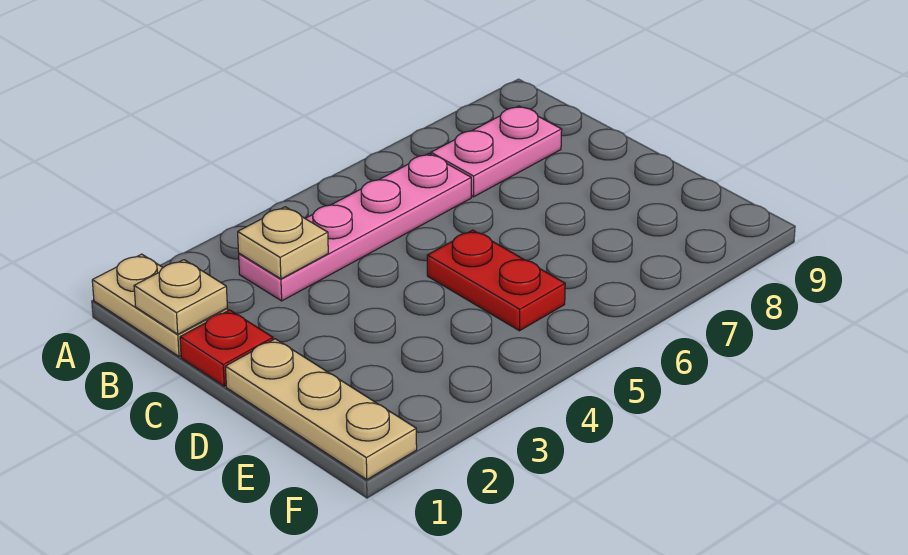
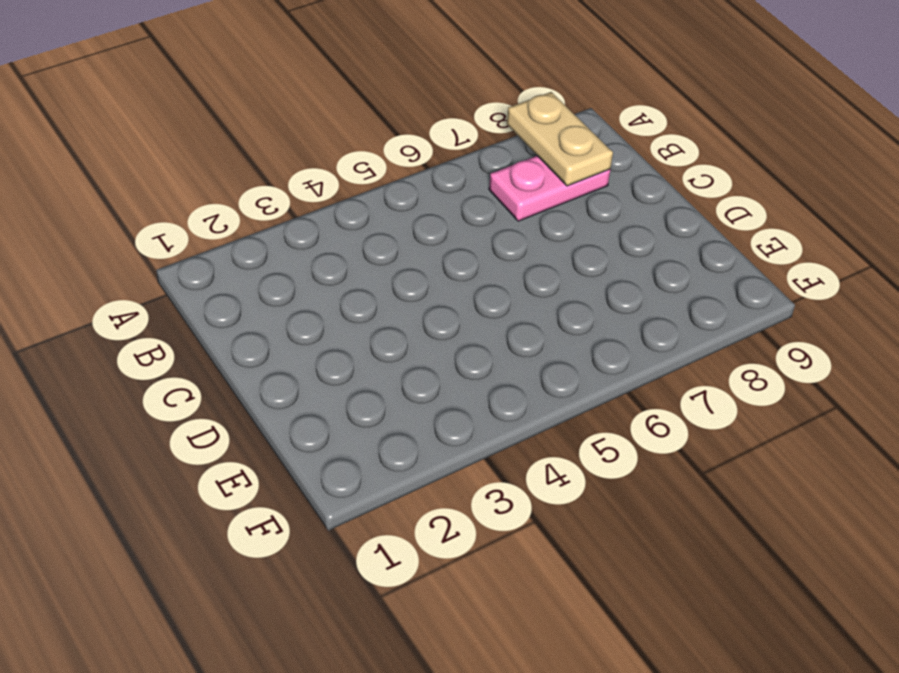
tan plate A8:B8 level 2 -> tan plate A1:B1 level 1
none -> pink plate B3:B6 level 1
none -> red plate C1 level 1

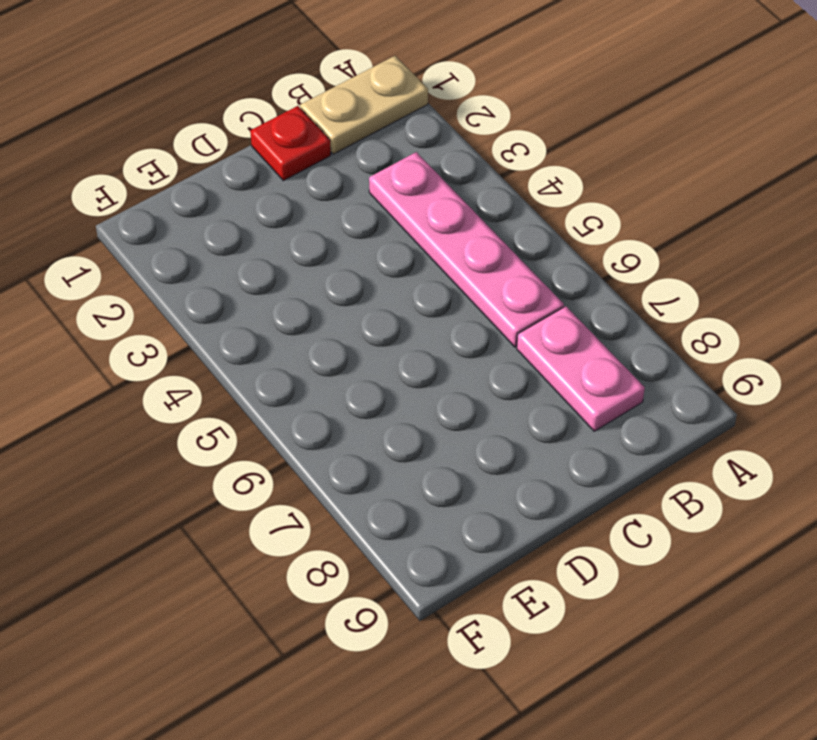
none -> tan plate D1:F1 level 1
none -> red plate D5:E5 level 1

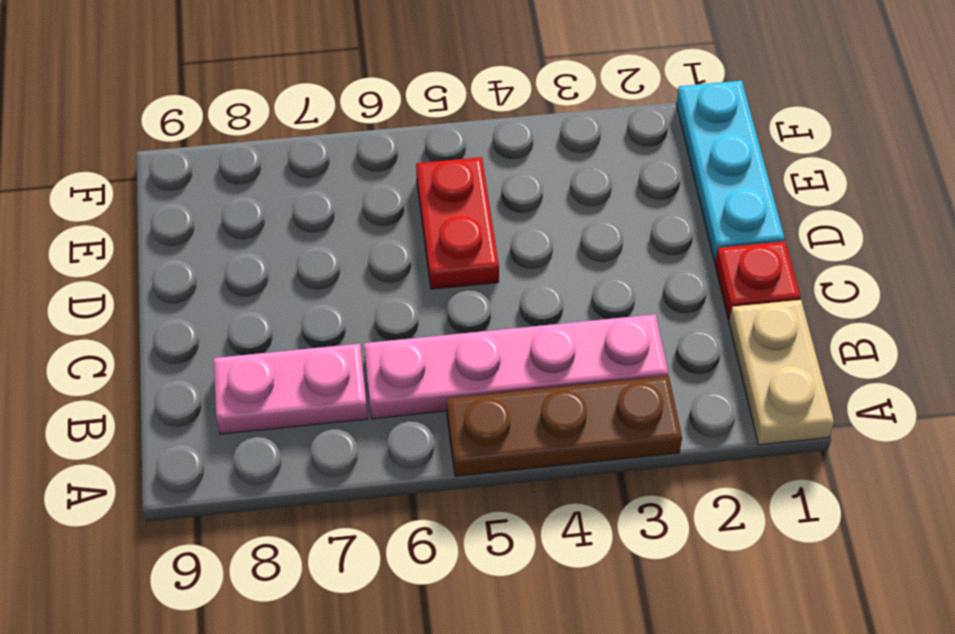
brown plate A3:A5 level 1 -> none
cyan plate D1:F1 level 1 -> tan plate D1:F1 level 1
none -> tan plate B1 level 2
none -> tan plate B3 level 2

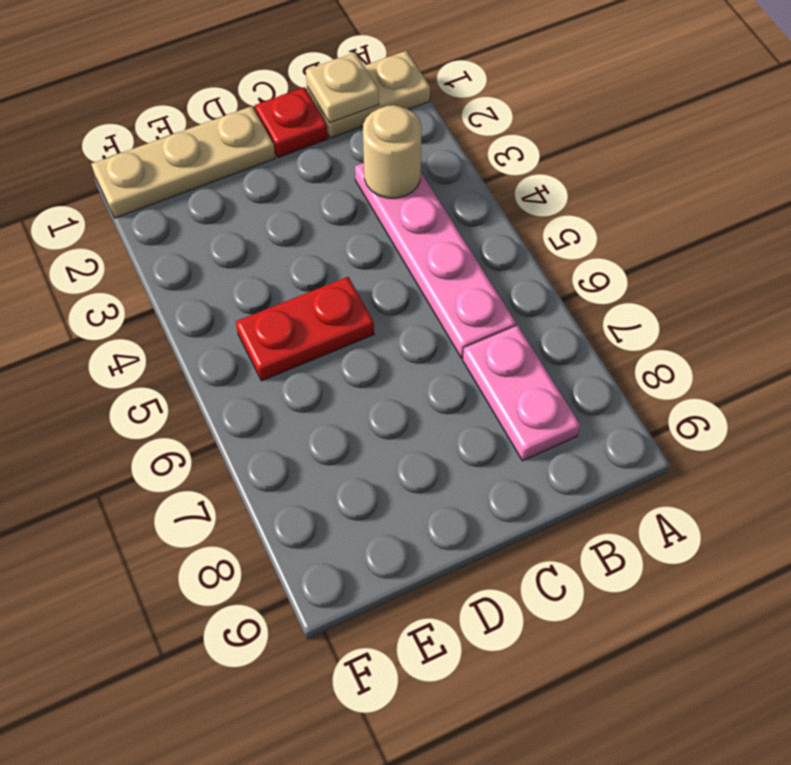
tan round brick B3 level 2 -> tan plate B3 level 2

